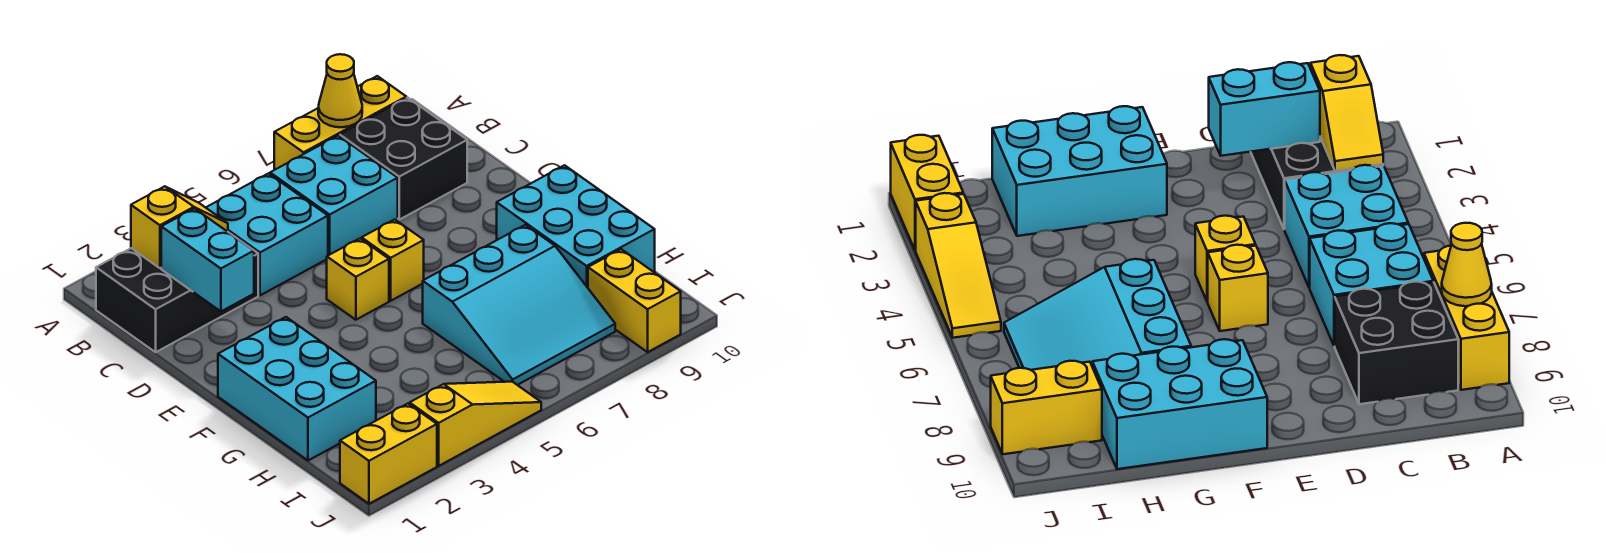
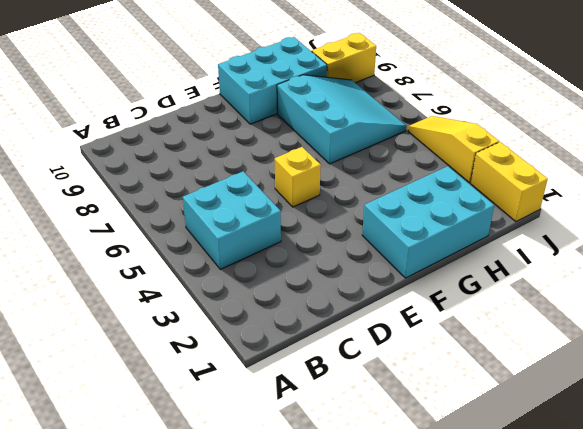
none -> yellow brick A7:A9 level 1
none -> black brick B1:C3 level 1
none -> cyan brick B6:C7 level 1

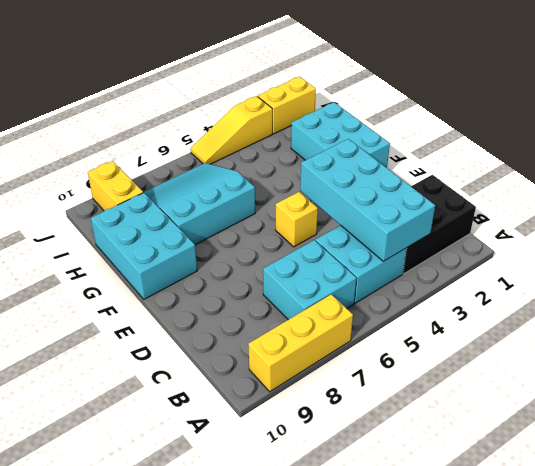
cyan brick B3:E4 level 2 -> yellow slope B2:B3 level 2 top 2
none -> black brick B8:C9 level 1
none -> yellow brick E6 level 1
none -> yellow cone A8 level 2

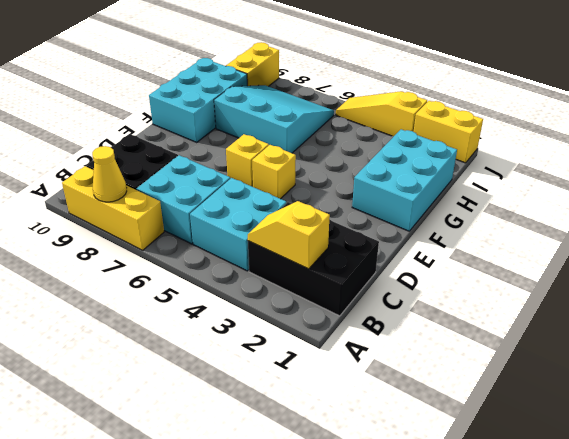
none -> cyan brick C2:D2 level 2

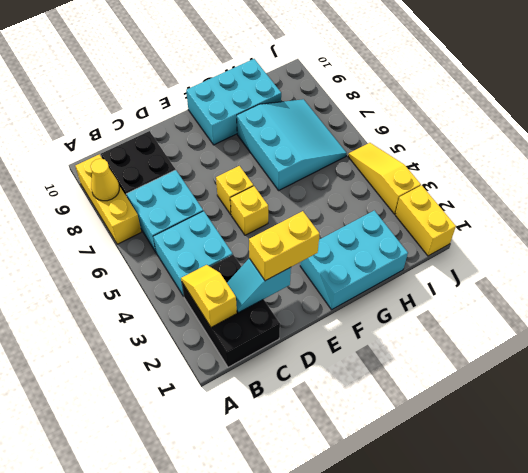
cyan slope C2:D2 level 2 top D -> cyan brick C2:D2 level 2
yellow brick D2:E2 level 3 -> yellow brick I9:J9 level 1

